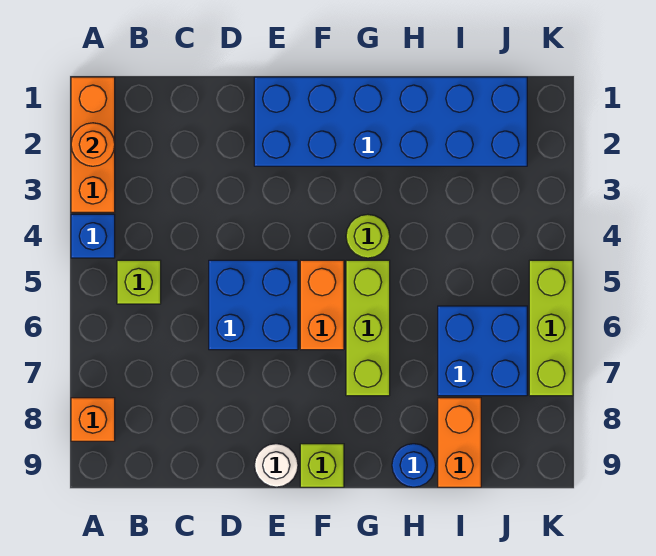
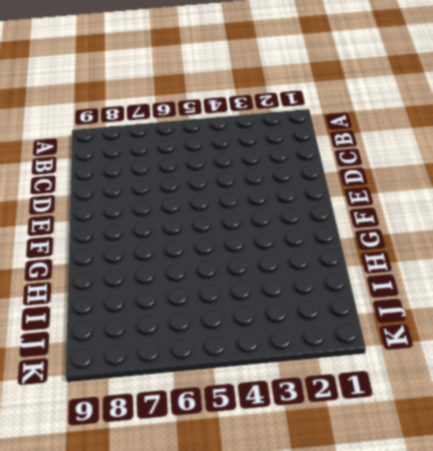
none -> orange brick A1:A3 level 1
none -> blue brick A4 level 1
none -> orange brick A8 level 1

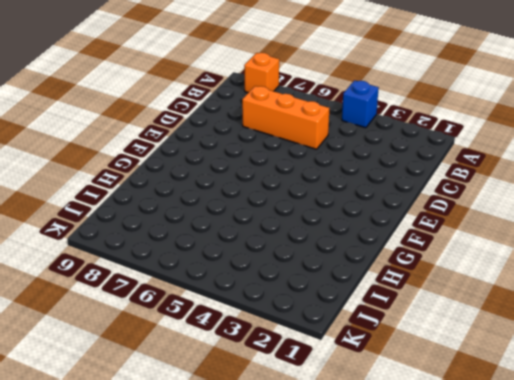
orange brick C5:C7 level 1 -> orange brick A1:A3 level 1
none -> lime brick B5 level 1
none -> blue brick D5:E6 level 1
none -> blue brick E1:J2 level 1

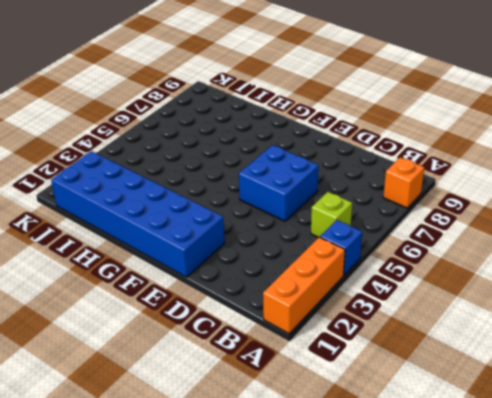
none -> white round brick E9 level 1
none -> orange brick F5:F6 level 1
none -> lime brick F9 level 1

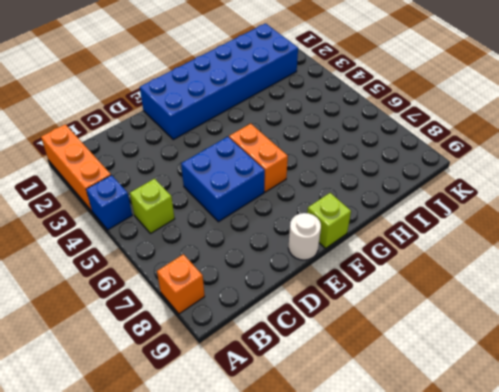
none -> lime round brick G4 level 1
none -> lime brick G5:G7 level 1
none -> blue round brick H9 level 1

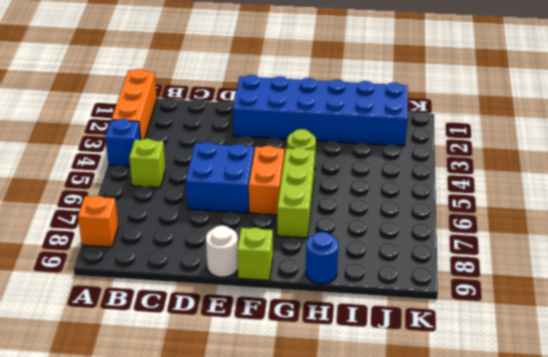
none -> blue brick I6:J7 level 1
none -> orange brick I8:I9 level 1
none -> lime brick K5:K7 level 1

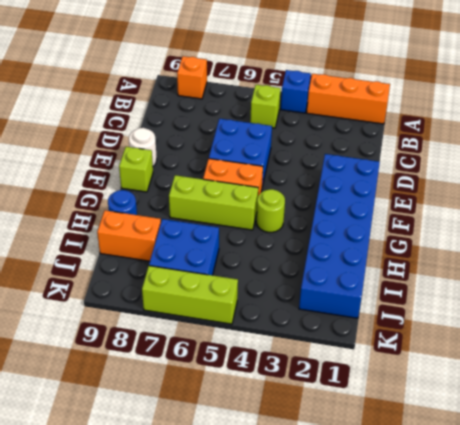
none -> orange round brick A2 level 2

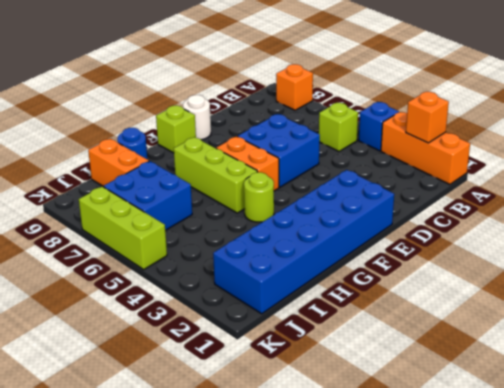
orange brick A2 level 2 -> orange round brick A2 level 2

